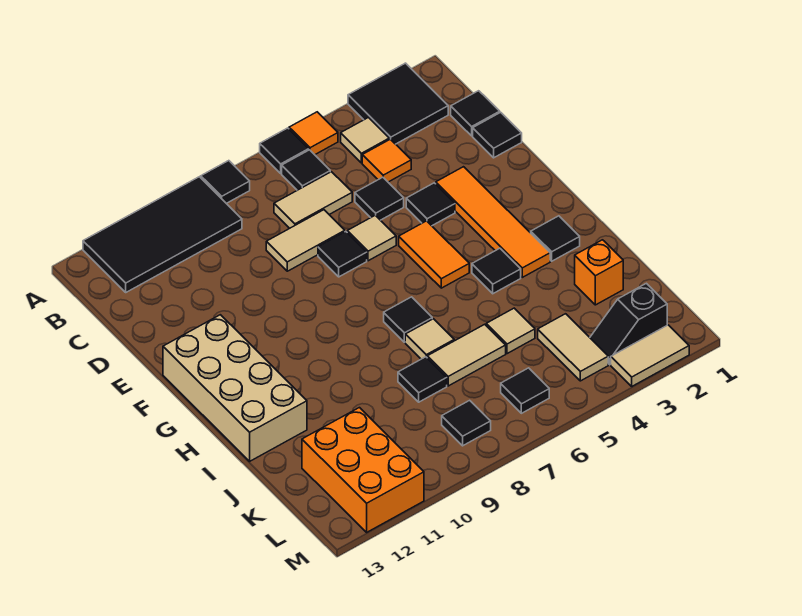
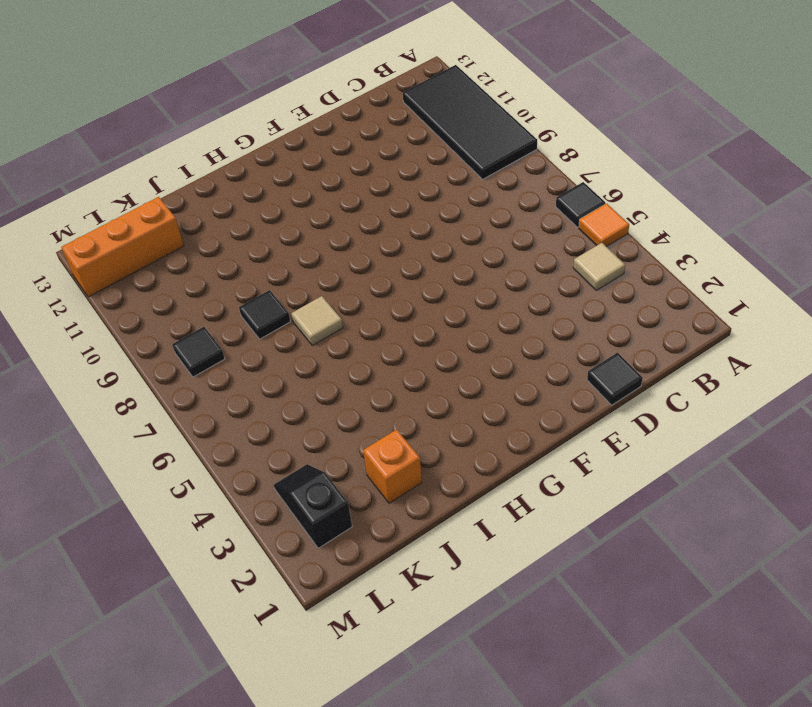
orange brick K12:M12 level 1 -> orange brick K11:M12 level 1
none -> black tile A2:B3 level 1
none -> black tile A8 level 1
none -> black tile B6 level 1
none -> black tile C1 level 1

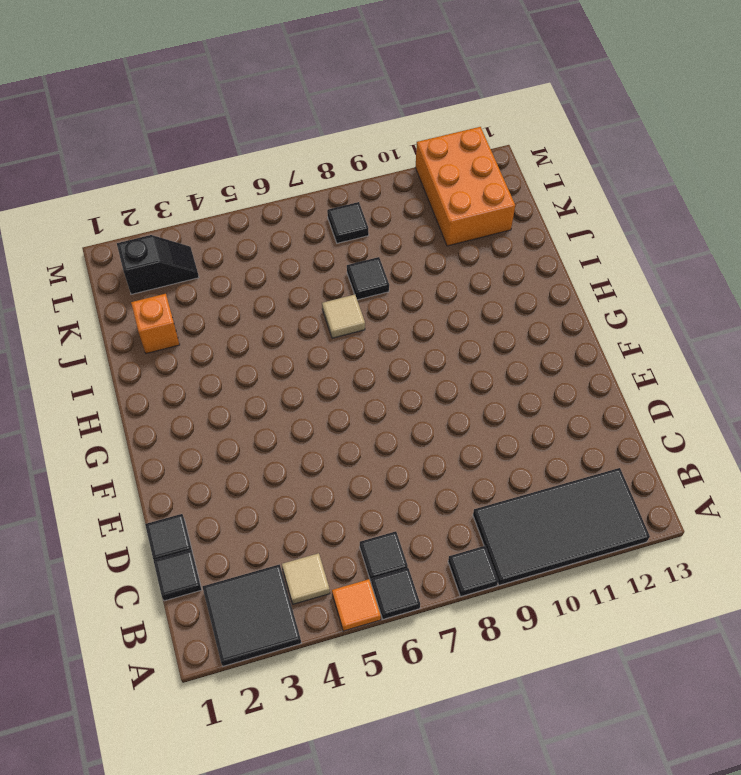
none -> orange tile C4 level 1
none -> tan tile C6:C7 level 1
none -> black tile D5 level 1
none -> tan tile D7:D8 level 1

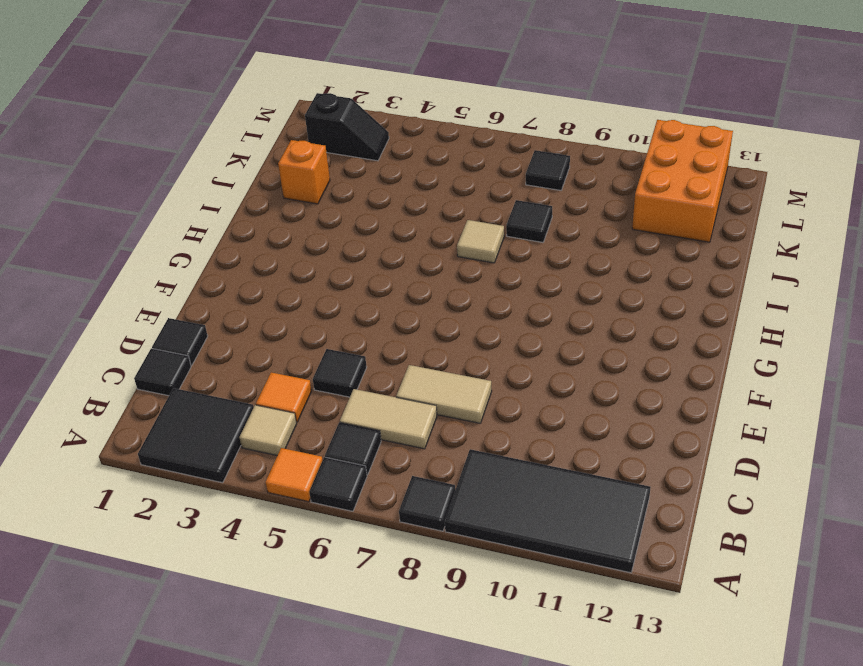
none -> orange tile E3:H3 level 1
none -> black tile E4 level 1
none -> tan tile E6 level 1
none -> black tile E7 level 1

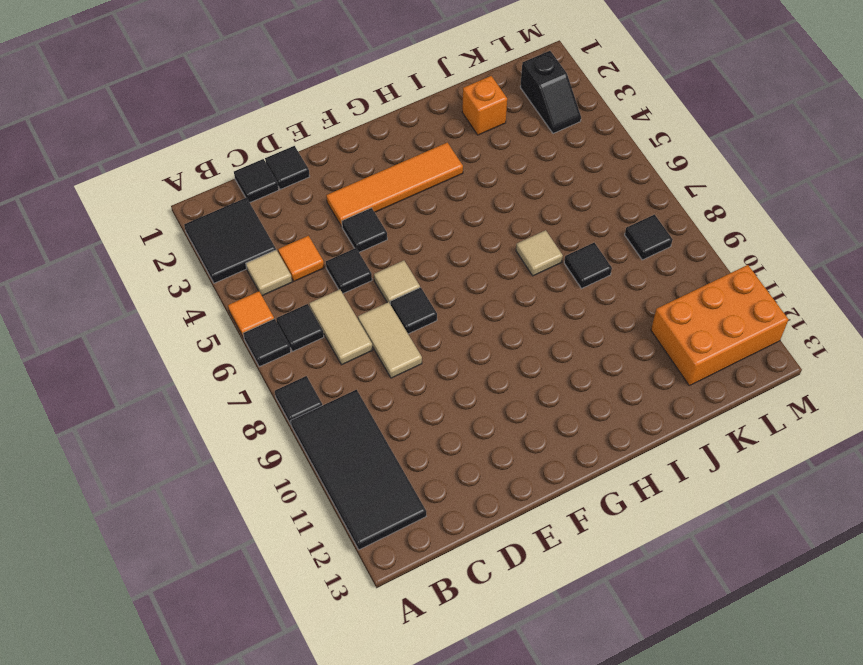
none -> orange tile F5:G5 level 1
none -> tan brick F12:I13 level 1
none -> black tile H2 level 1
none -> black tile H4 level 1

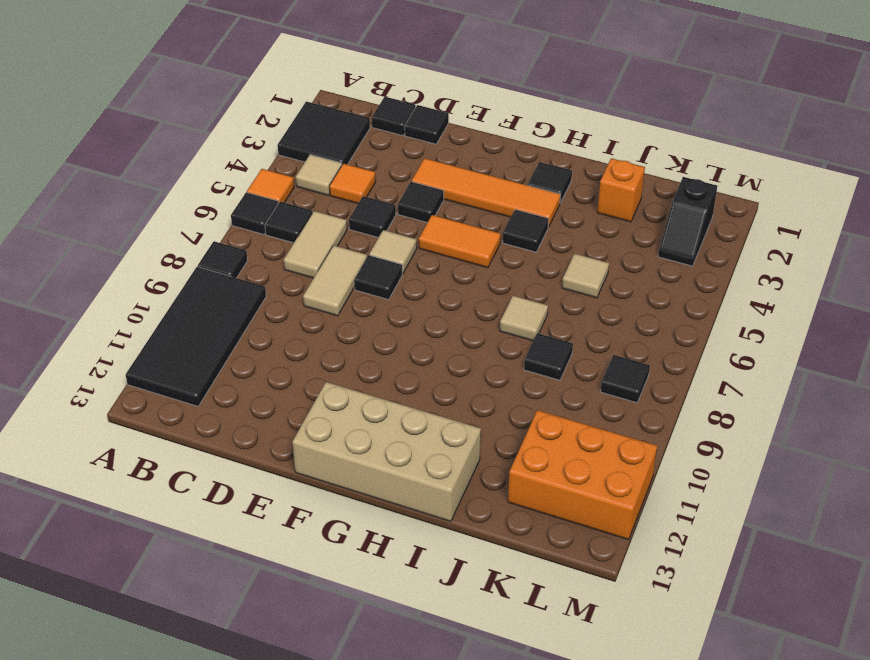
none -> black tile H7 level 1
none -> tan tile J6:J7 level 1
none -> tan tile K4:L4 level 1
none -> black tile L6 level 1

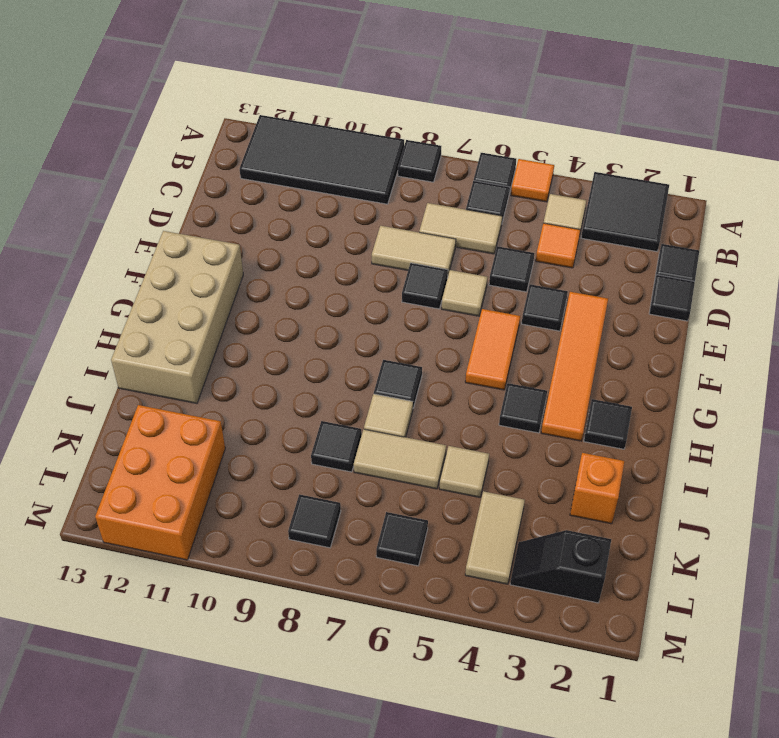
none -> tan tile M2:M3 level 1

